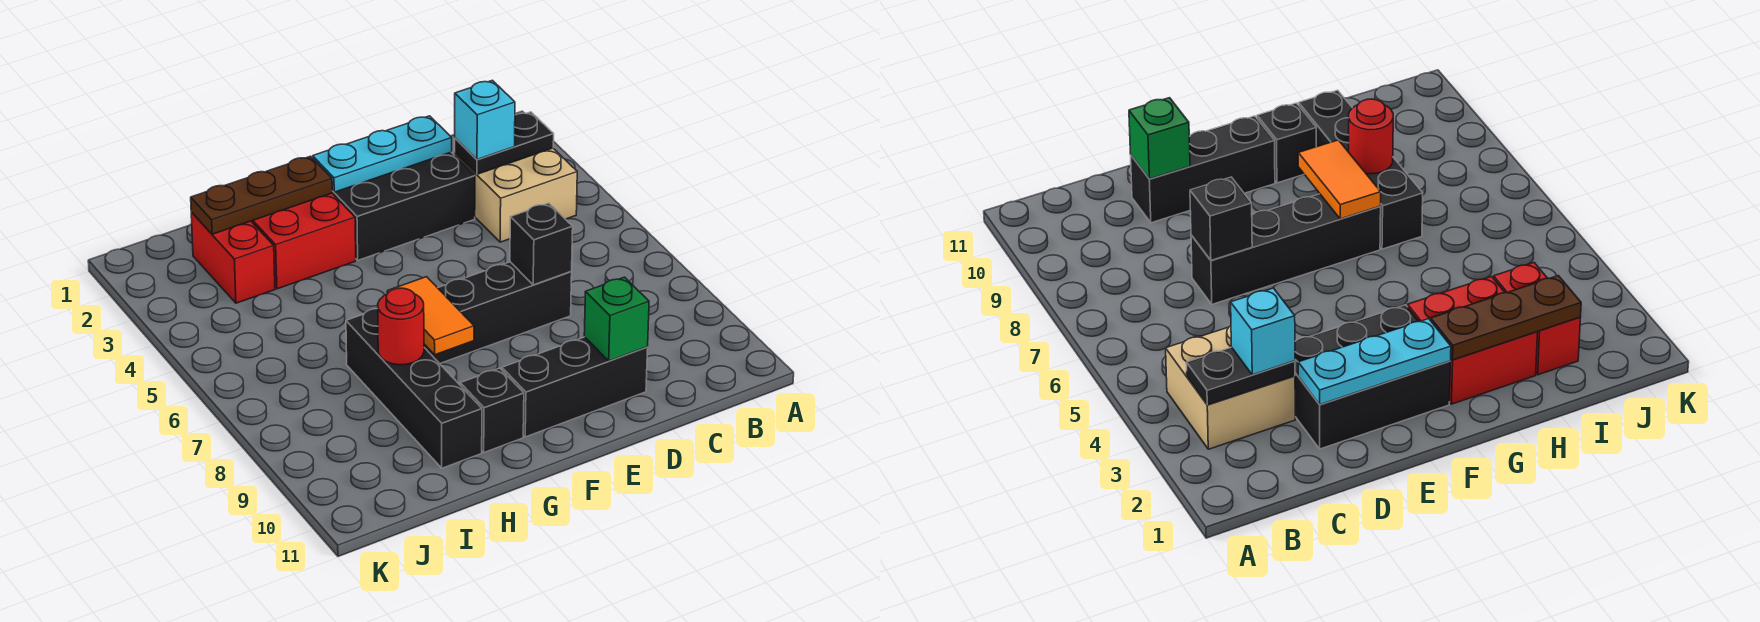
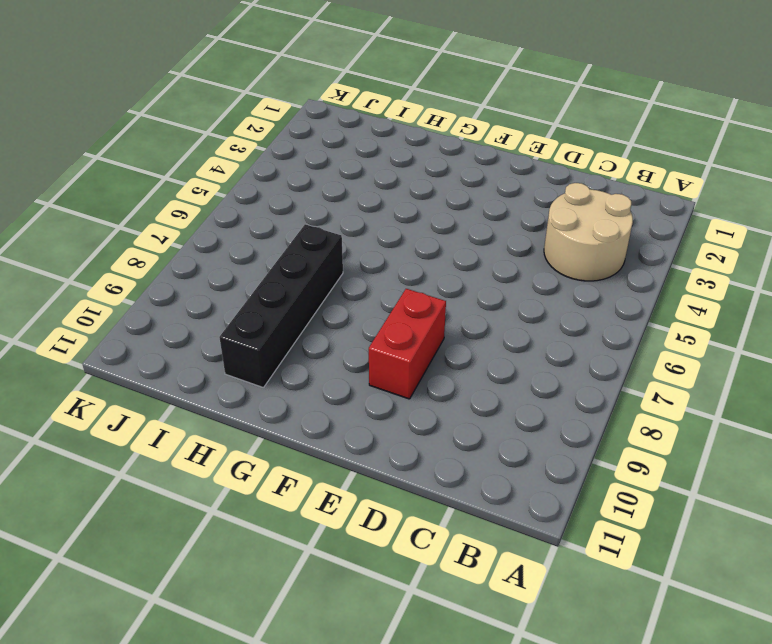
tan round brick B3:C4 level 1 -> tan brick B3:C4 level 1
red brick E8:E9 level 1 -> red brick I2:I3 level 1
none -> black brick D2:F3 level 1
none -> black brick D7:G7 level 1
none -> black brick D10:F10 level 1

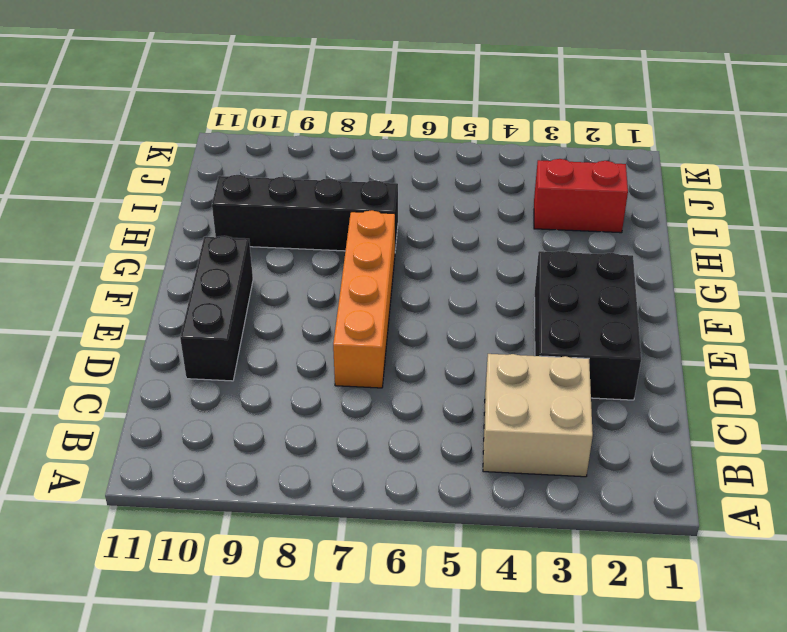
orange brick D7:G7 level 1 -> black brick D7:G7 level 1
none -> red brick G2:H3 level 1
none -> black brick G10 level 1
none -> black plate B3:C3 level 2

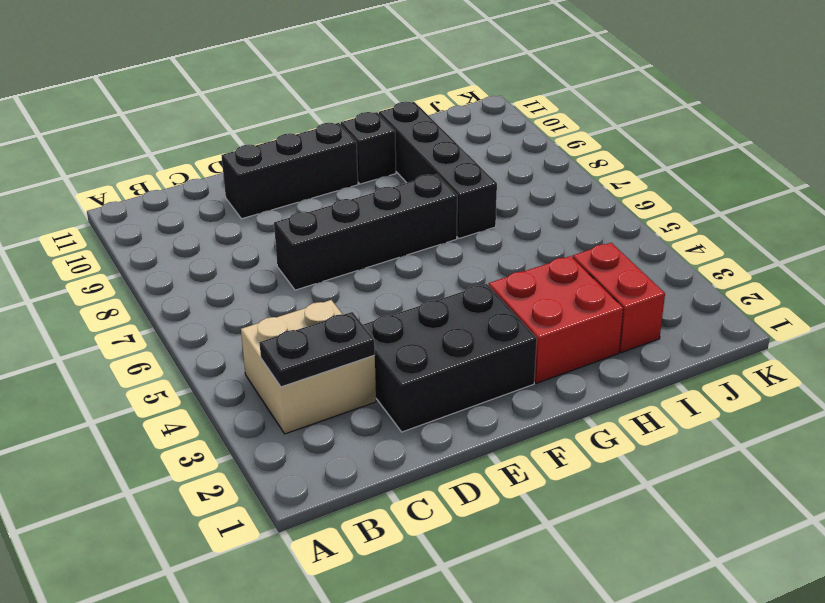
none -> cyan plate D2:F2 level 2
none -> black brick D7 level 2
none -> green brick D10 level 2

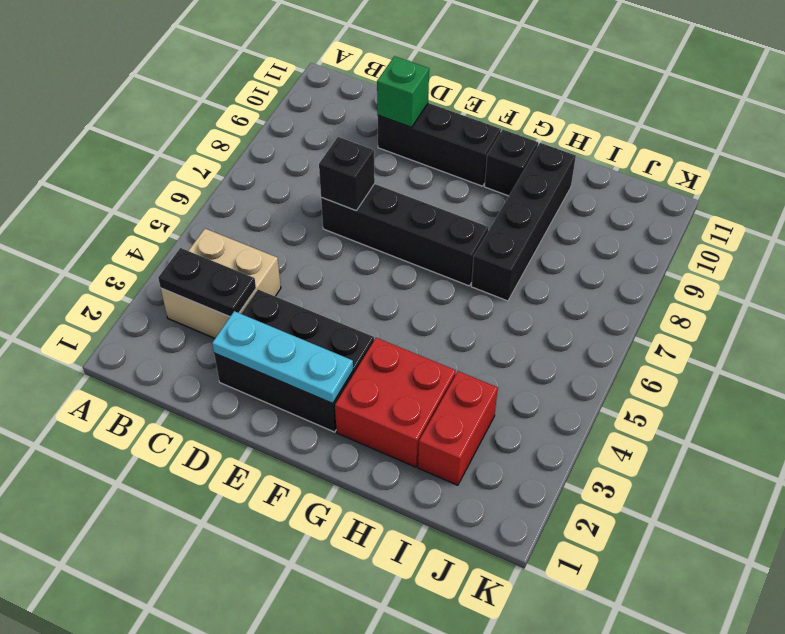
none -> brown plate G2:I2 level 2
none -> orange tile G7:G8 level 2
none -> red round brick H8 level 2

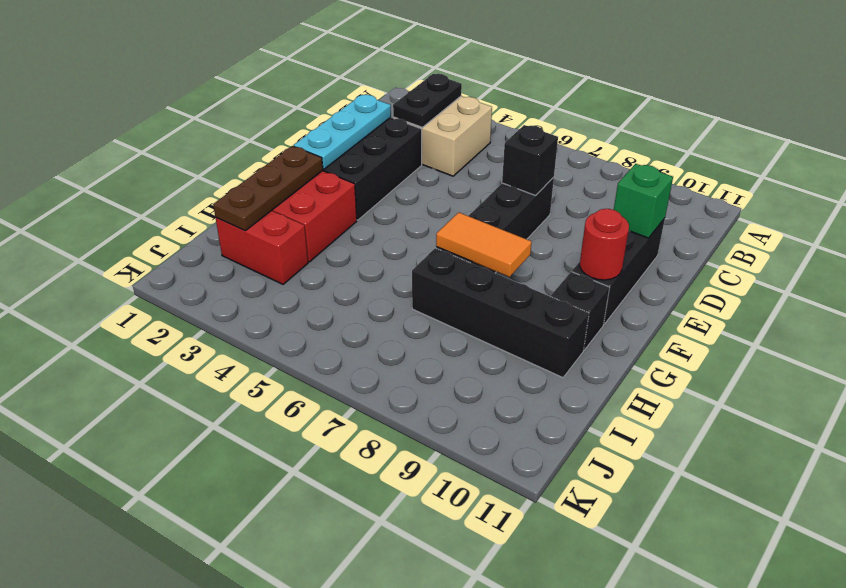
red round brick F10 level 2 -> red round brick H8 level 2
none -> cyan brick C3 level 3

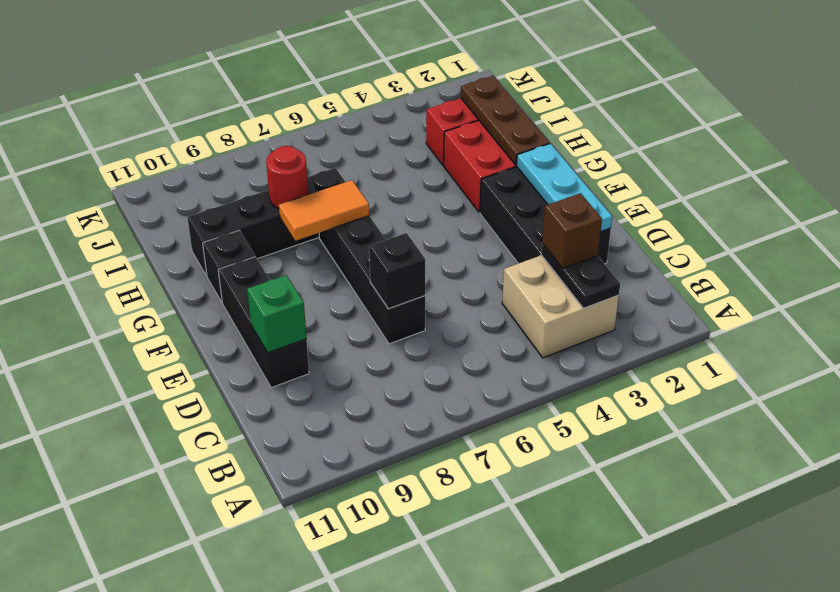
brown brick C3 level 3 -> cyan brick C3 level 3

